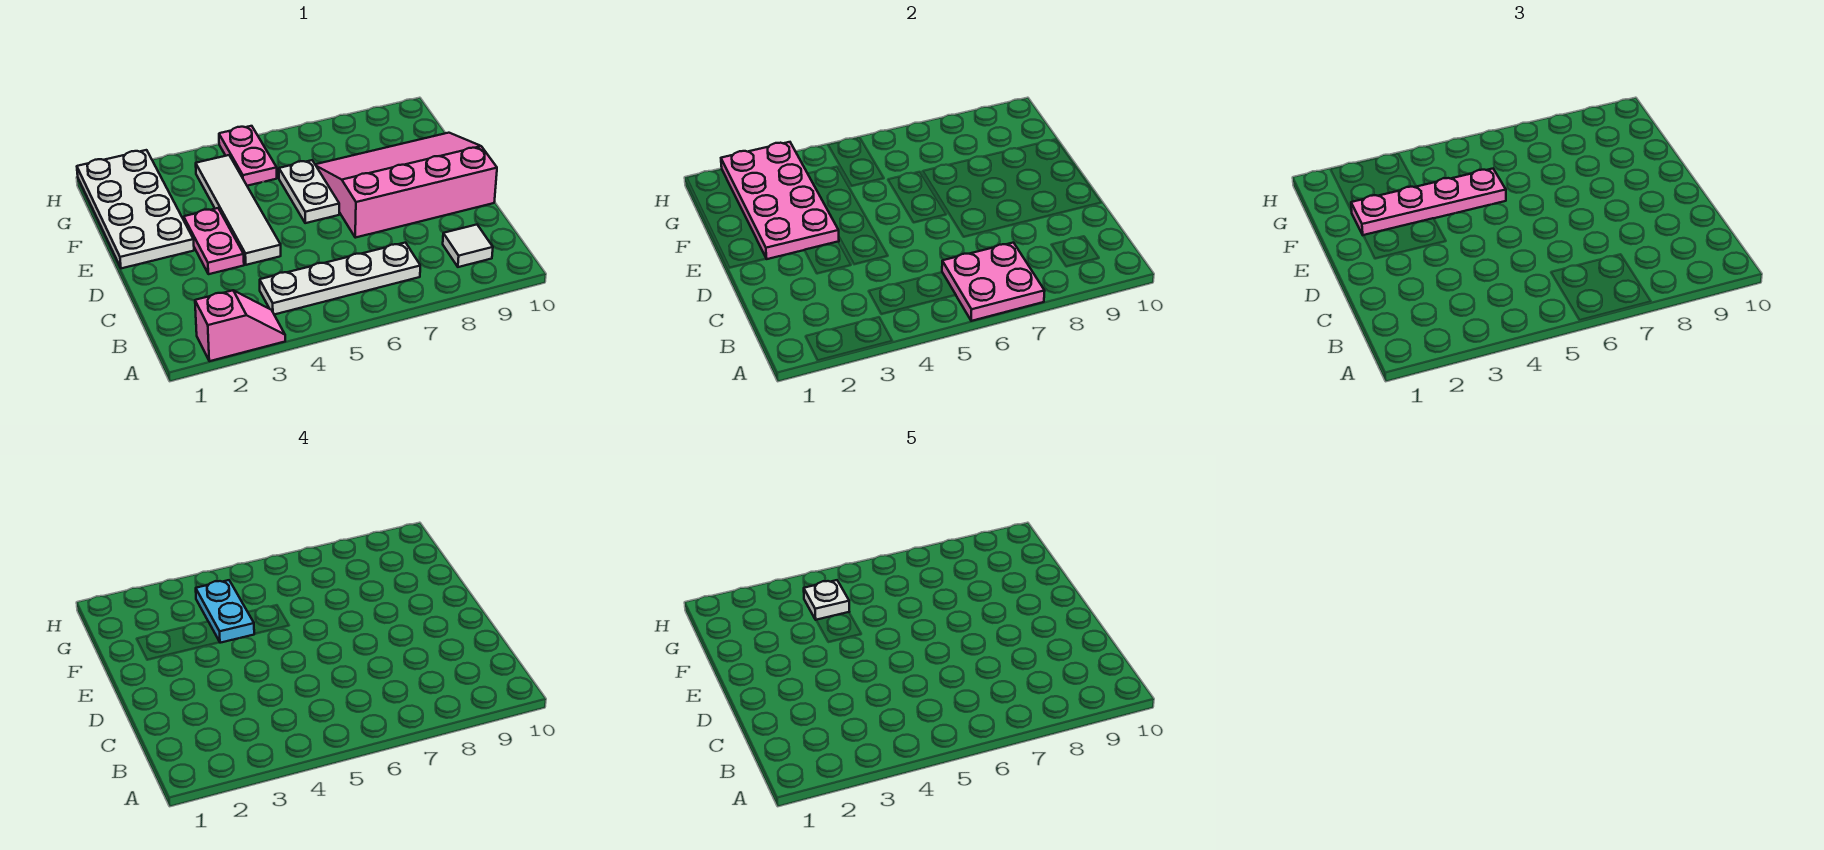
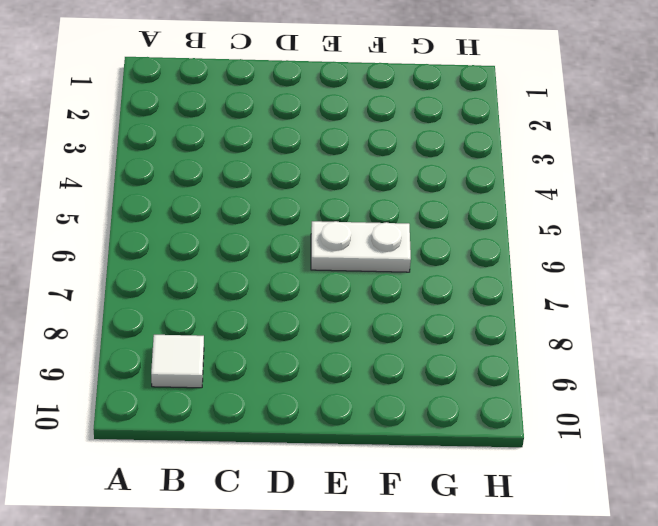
none -> pink slope A2:A3 level 1 top 2
none -> white plate B4:B7 level 1
none -> pink plate D3:E3 level 1

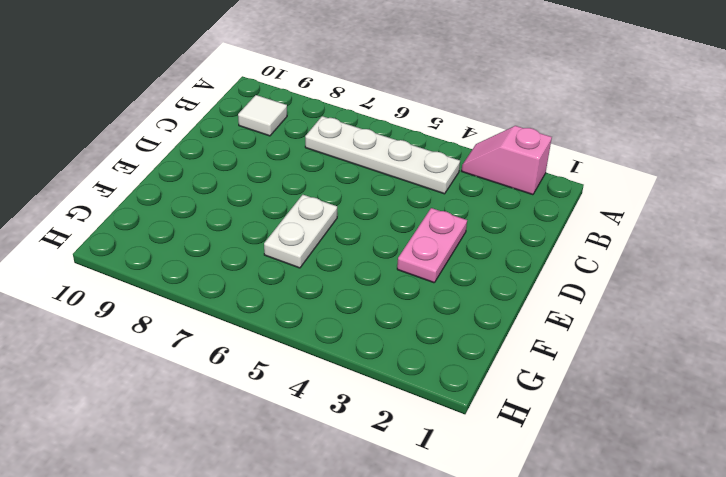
none -> white tile D4:G4 level 1
none -> pink slope D7:F10 level 1 top D
none -> white plate E1:H2 level 1

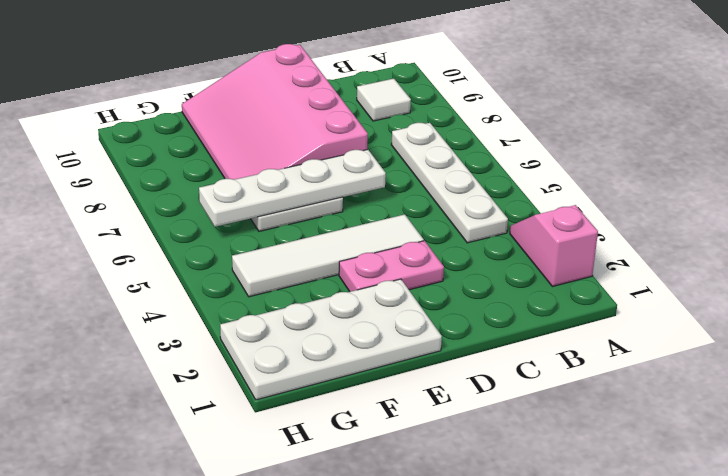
white plate D6:G6 level 2 -> none
none -> pink plate G5:H5 level 1
none -> pink plate A6:B7 level 2
none -> pink plate E2:H3 level 2

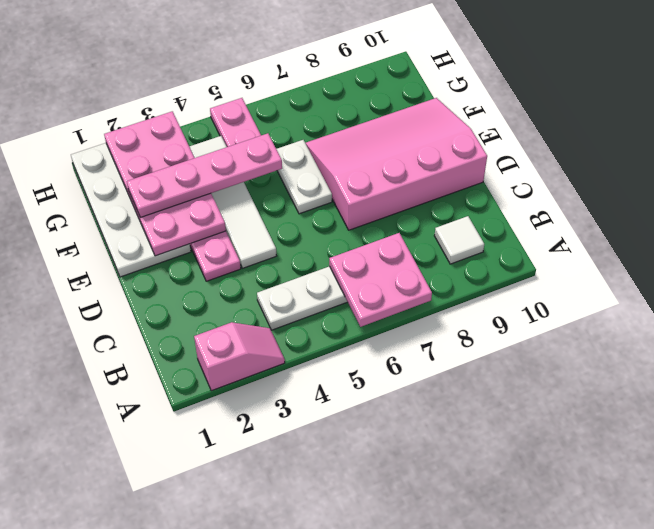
none -> cyan plate F4:G4 level 4
none -> white plate G4 level 5

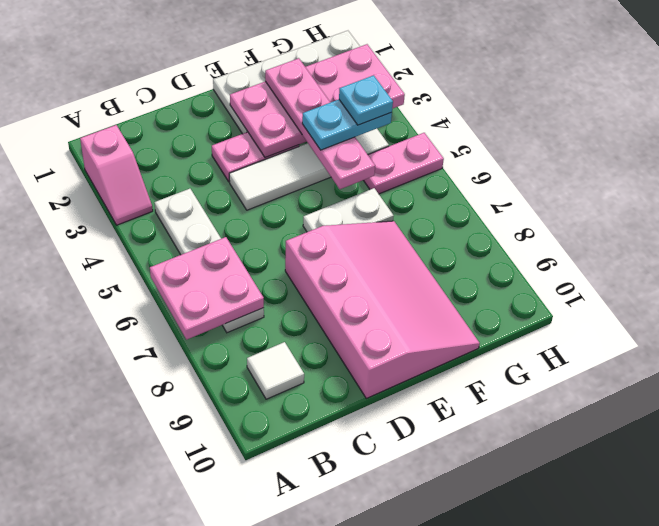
cyan plate G4 level 5 -> white plate G4 level 5

